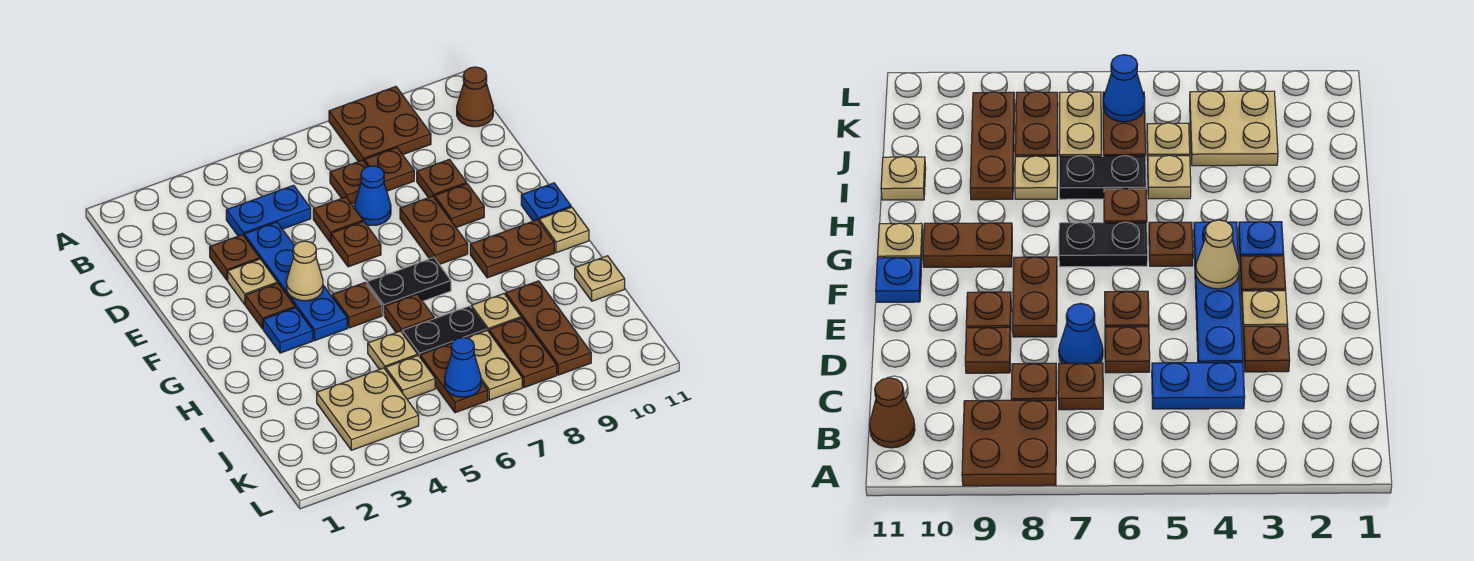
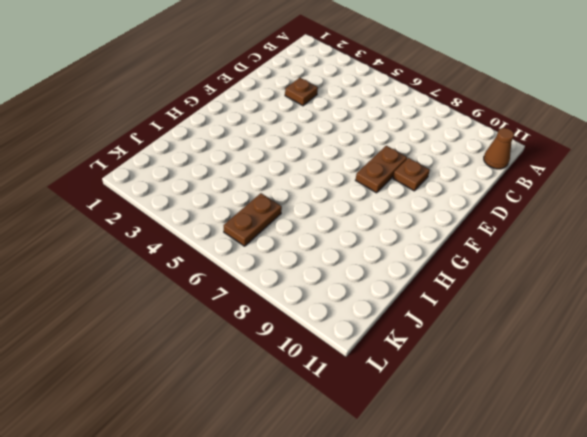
none -> brown plate A8:B9 level 1
none -> blue plate C4:C5 level 1
none -> brown plate C7 level 1
none -> brown plate C8 level 1

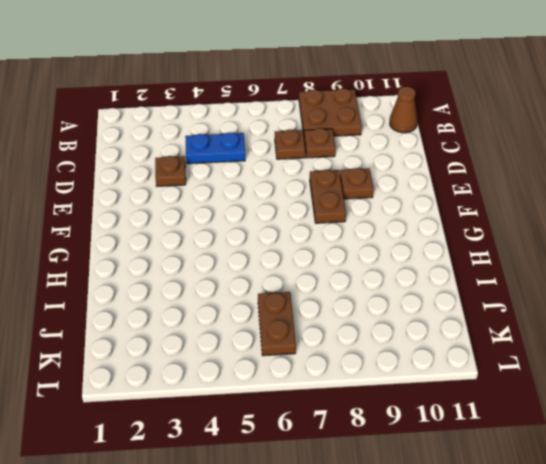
none -> blue plate D4:G4 level 1
none -> brown plate D6 level 1
none -> blue cone D7 level 1
none -> brown plate D9 level 1

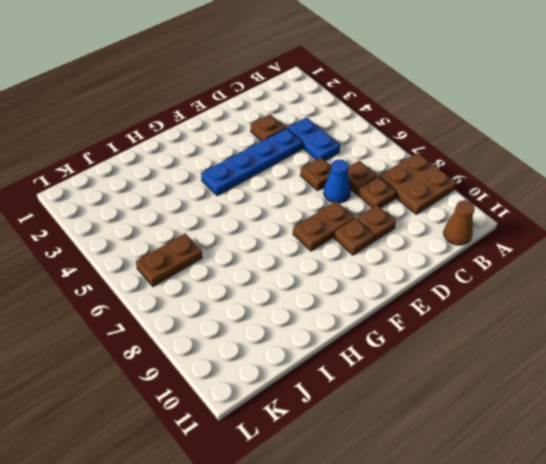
none -> tan plate E3 level 1
none -> brown plate E6 level 1
none -> brown plate F3 level 1
none -> blue plate F11 level 1

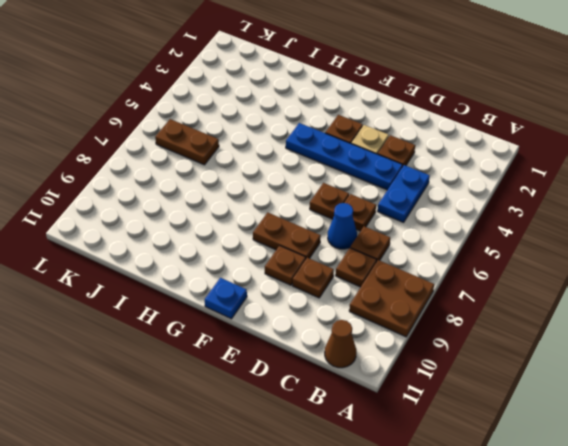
none -> blue plate G3 level 1
none -> brown plate G5 level 1
none -> black plate G6:G7 level 1
none -> brown plate G9:G10 level 1

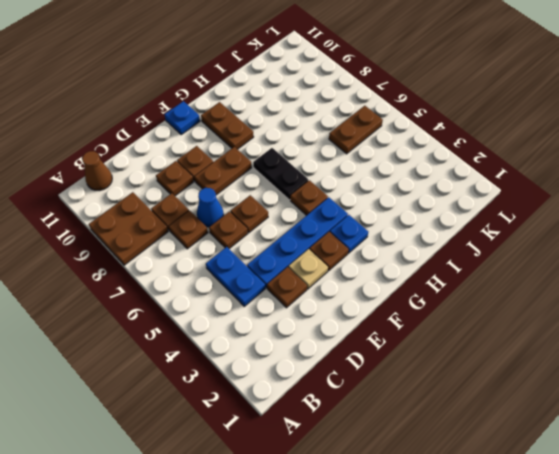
none -> tan plate G11 level 1
none -> brown plate H6 level 1
none -> tan plate I5 level 1
none -> black plate I6:I7 level 1

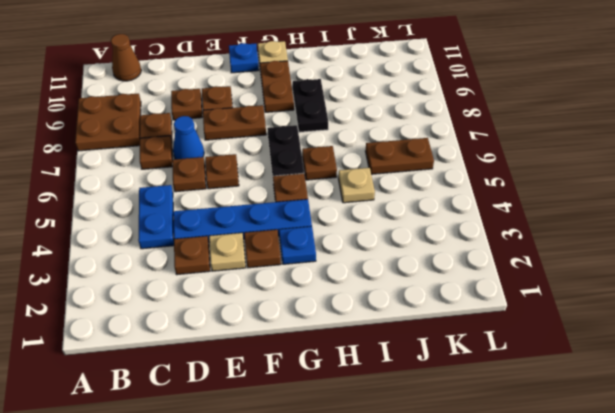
black plate H8:H9 level 1 -> black plate I6:I7 level 1
none -> tan plate I8 level 1
none -> brown plate I9:K9 level 1
none -> tan plate I11 level 1
none -> tan plate J3:K4 level 1

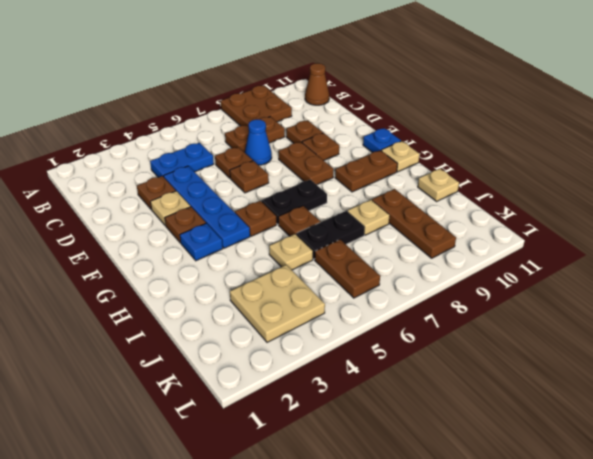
none -> tan plate J5 level 1
none -> tan plate J7:K7 level 1
none -> brown plate J8:K8 level 1
none -> tan cone F4 level 2

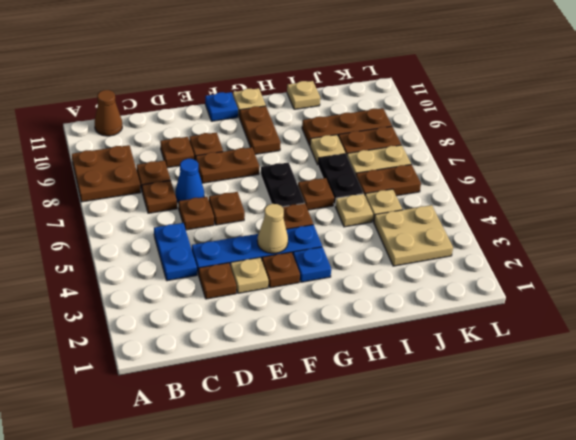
none -> blue cone K6 level 2

